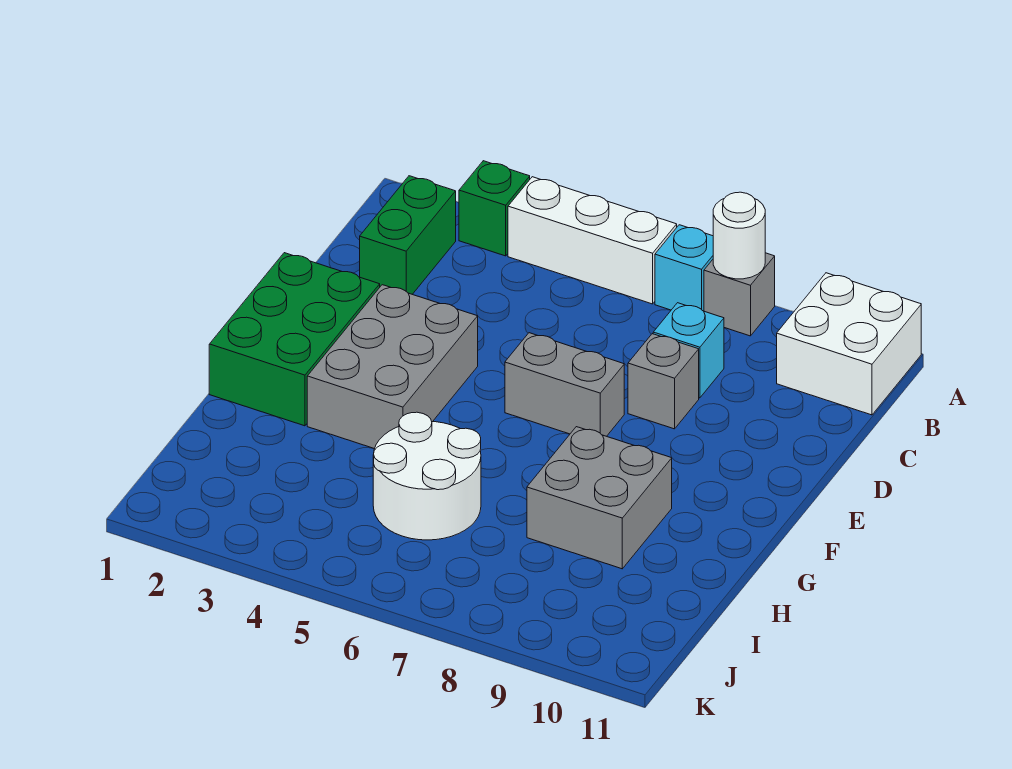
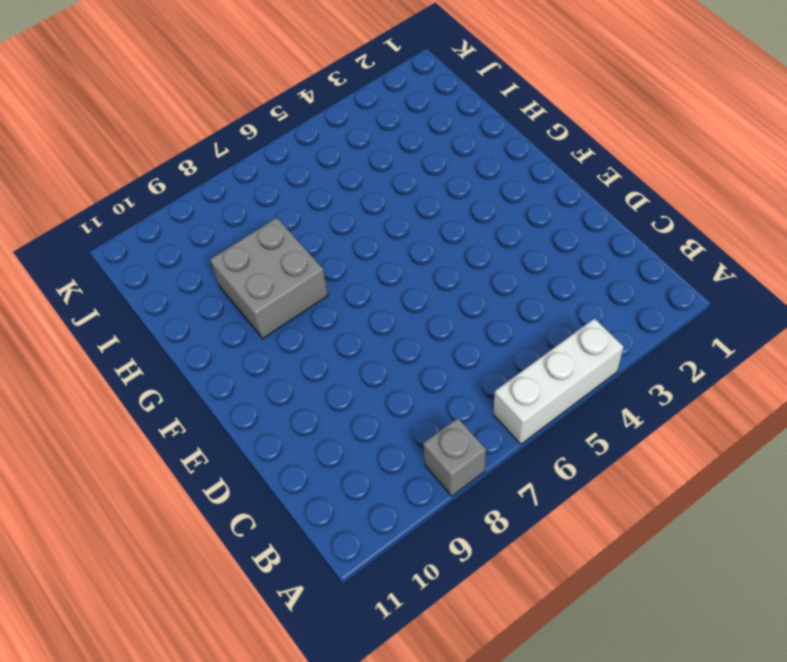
none -> green brick A3 level 1
none -> cyan brick A7 level 1
none -> white brick A10:B11 level 1

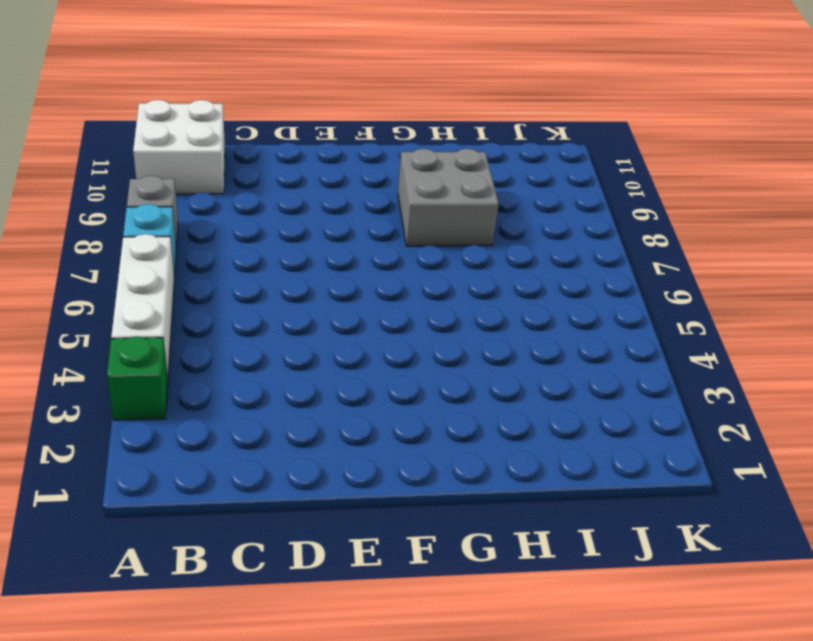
none -> green brick B2:C2 level 1
none -> cyan brick C8 level 1
none -> grey brick D8 level 1

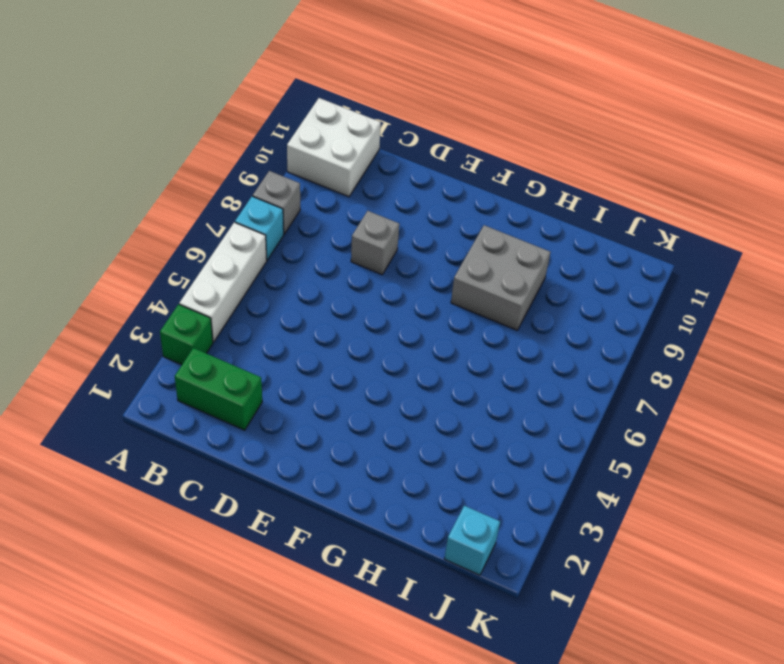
cyan brick J1 level 1 -> cyan brick C8 level 1
none -> green brick E1:G2 level 1
none -> grey brick E3:G4 level 1
none -> grey brick E6:E7 level 1

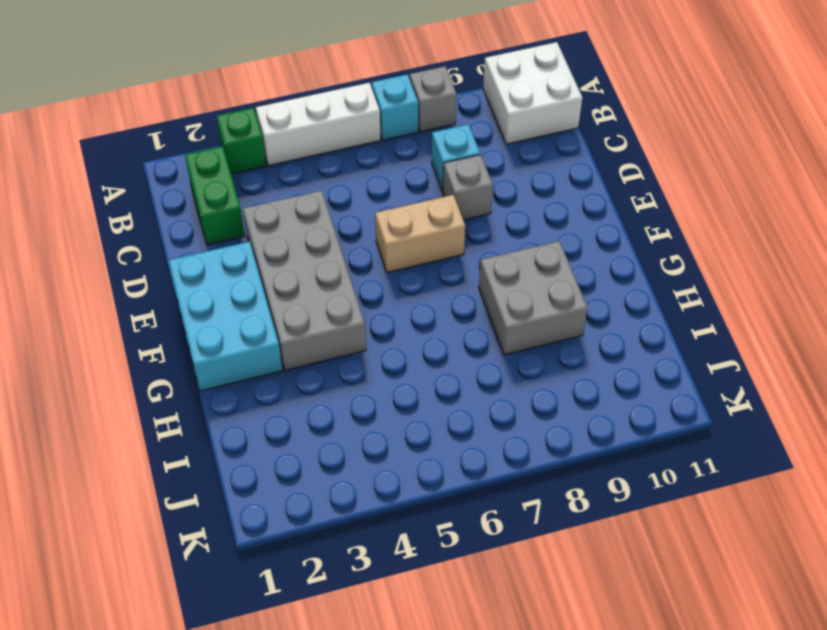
grey brick D3:G4 level 1 -> grey brick E3:G4 level 1
cyan brick E1:G2 level 1 -> green brick E1:G2 level 1
tan brick E6:E7 level 1 -> grey brick E6:E7 level 1
none -> white round brick H5:I6 level 1
none -> white round brick A8 level 2

